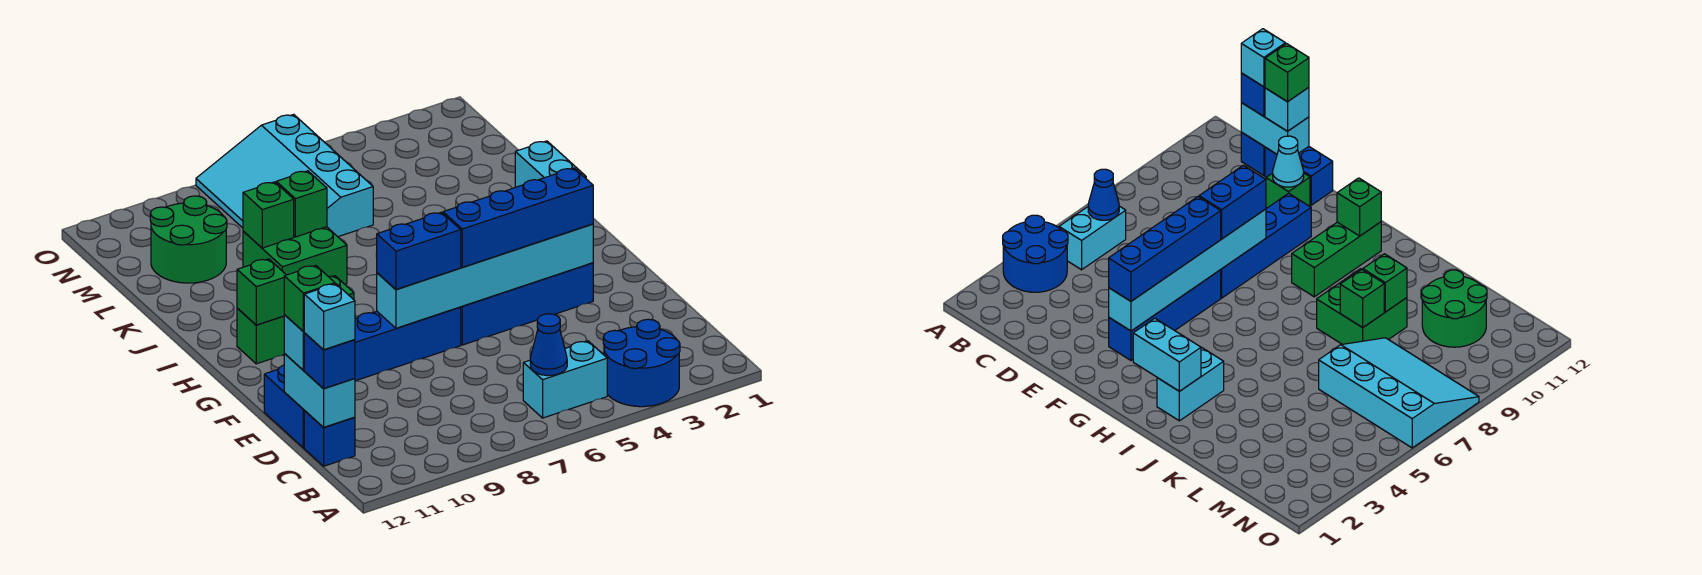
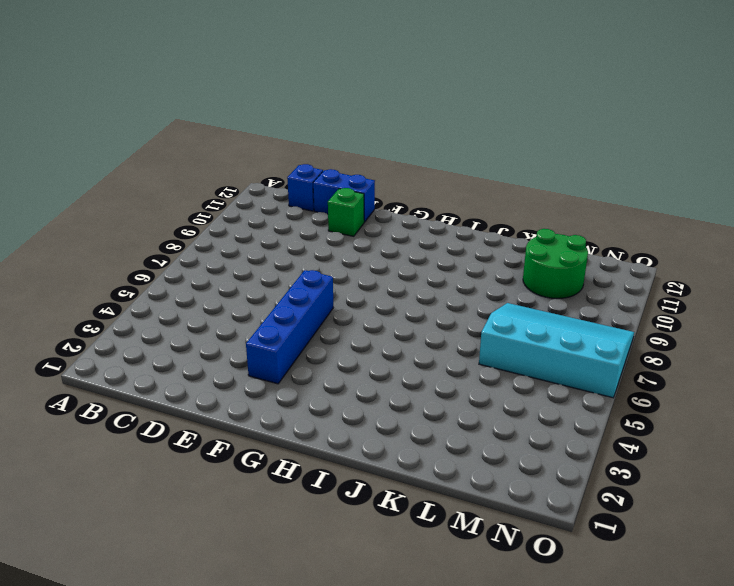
none -> blue round brick A3:B4 level 1
none -> cyan brick B5:B6 level 1
none -> blue brick F7:F10 level 1

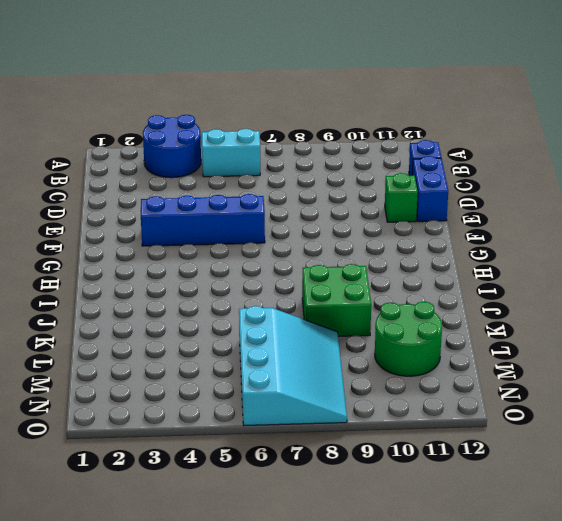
none -> blue brick F7:F10 level 1
none -> green brick H9:H11 level 1
none -> cyan brick I2:I3 level 1

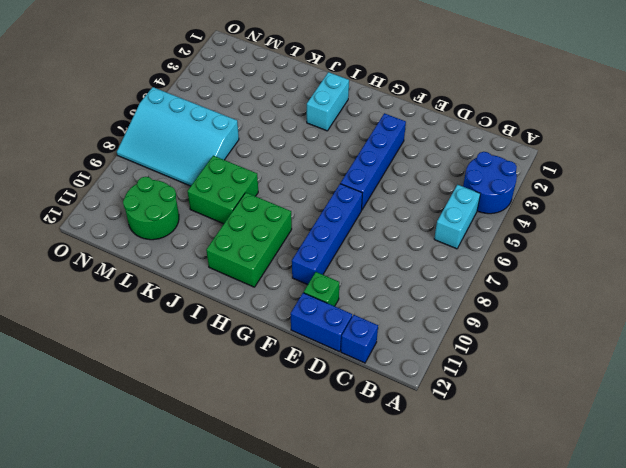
green brick H9:I11 level 1 -> green brick H9:H11 level 1
none -> blue cone B6 level 2
none -> cyan brick C12:D12 level 2
none -> cyan cone E11 level 2

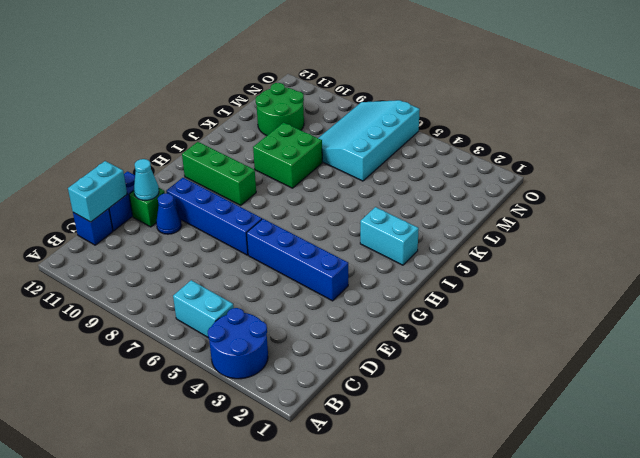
blue cone E10 level 1 -> blue cone B6 level 2
none -> cyan brick F3:F8 level 2
none -> cyan brick H2:I2 level 2
none -> green brick H11 level 2

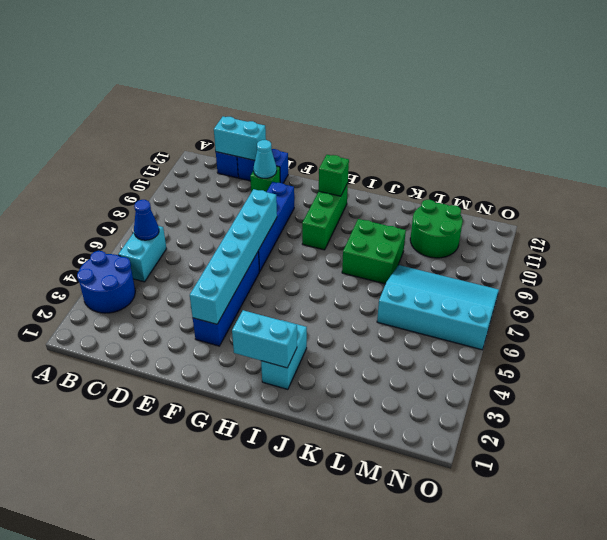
none -> green brick K8 level 2
none -> green brick K9 level 2
none -> blue brick C12 level 3

